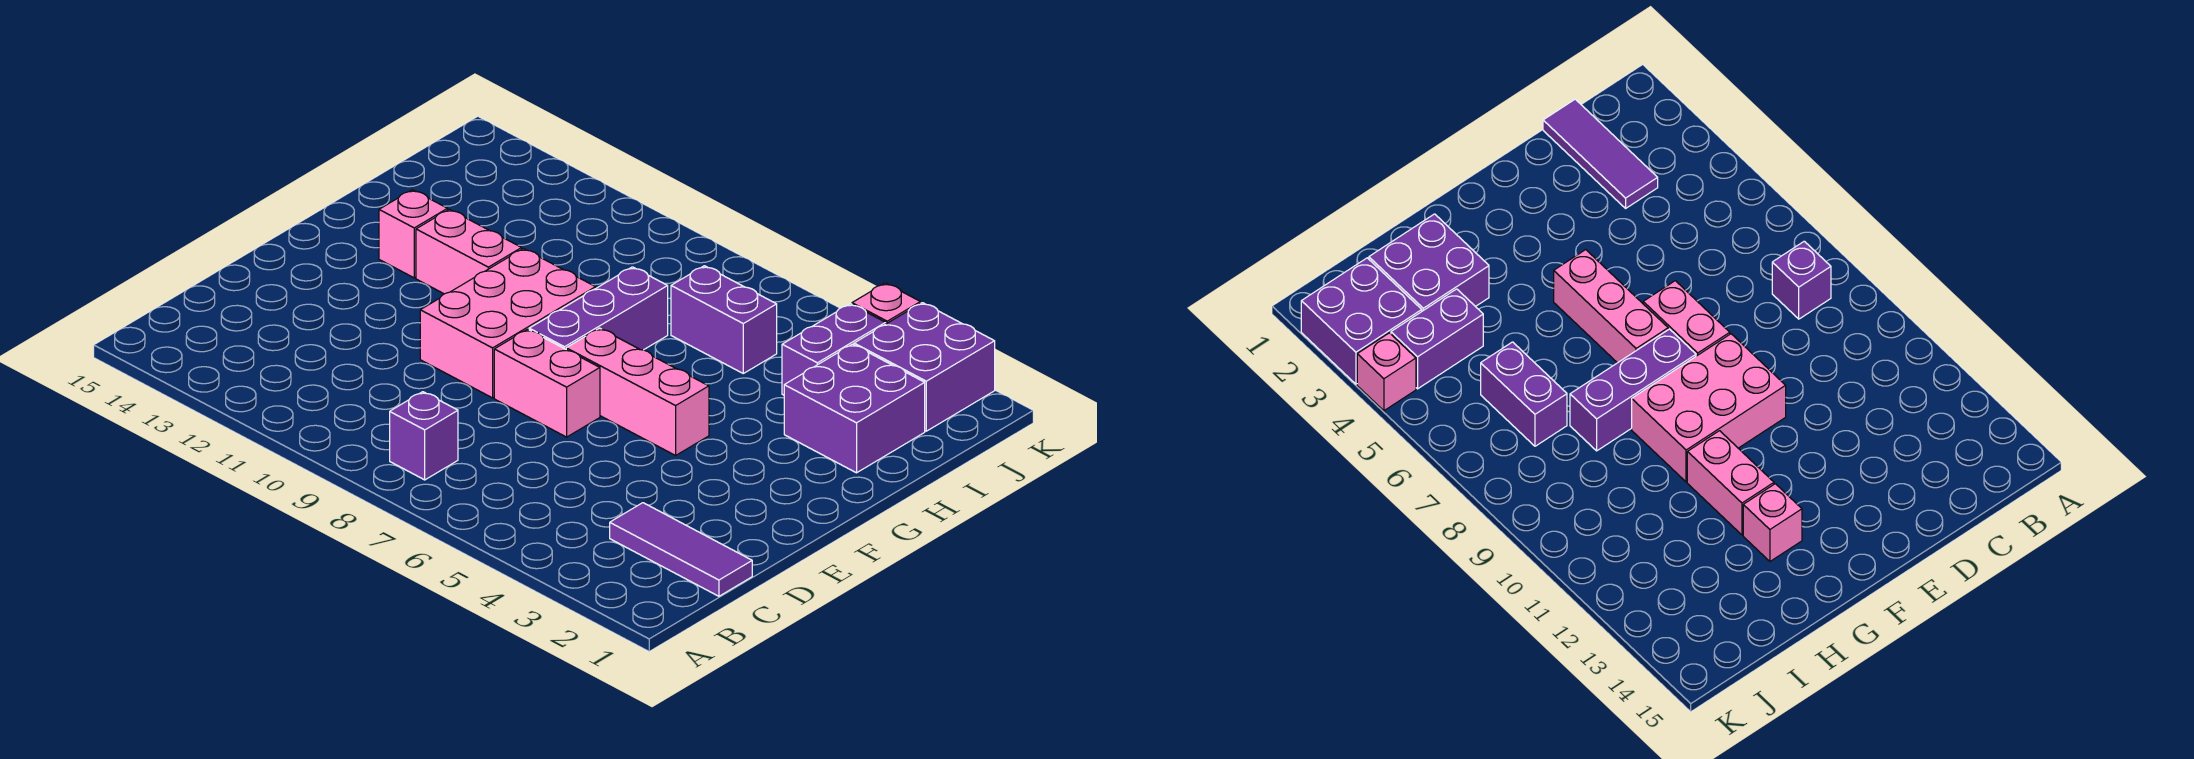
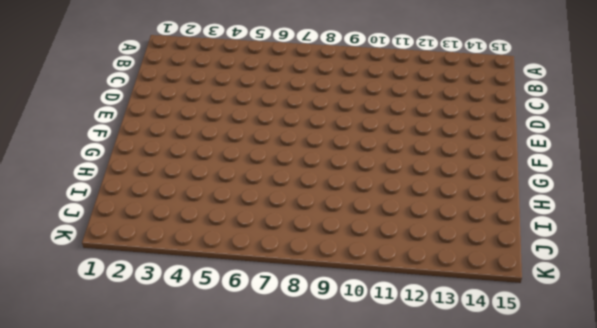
none -> purple brick B8 level 1
none -> purple tile C1:C3 level 1
none -> pink brick E7:E8 level 1

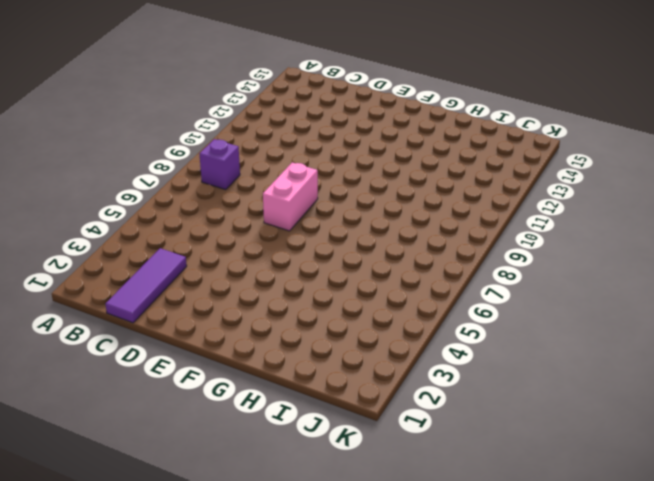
none -> pink brick E9:G10 level 1
none -> pink brick F5:F7 level 1
none -> purple brick F8:H8 level 1

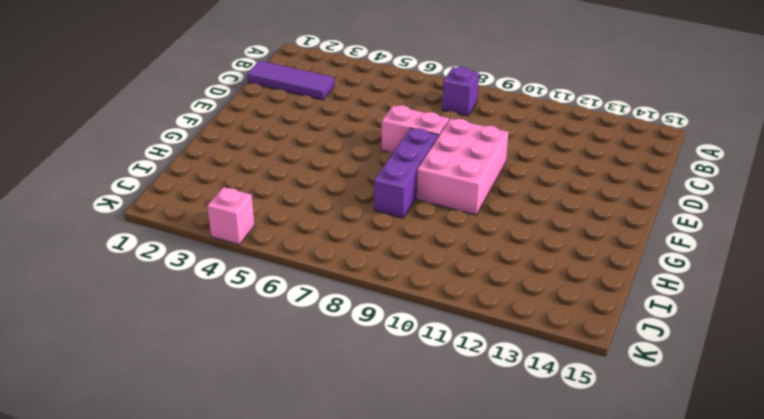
none -> pink brick F5:F7 level 1
none -> pink brick G11:G12 level 1
none -> pink brick G13 level 1

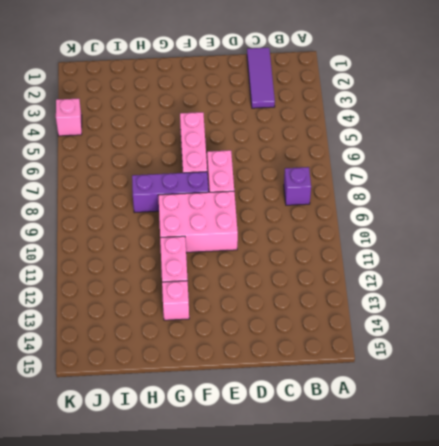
none -> purple brick H2:I3 level 1
none -> purple brick I4:J4 level 1
none -> purple brick I6:I7 level 1

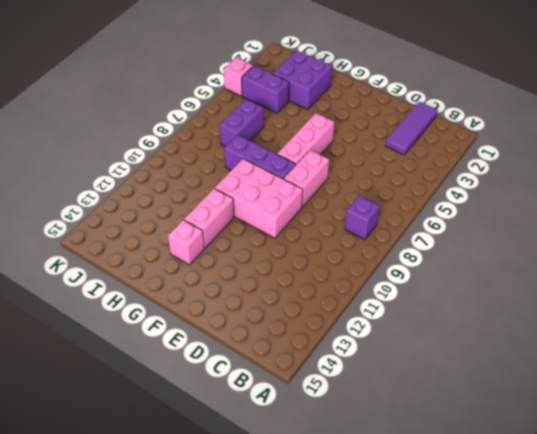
none -> purple brick J2:K3 level 1

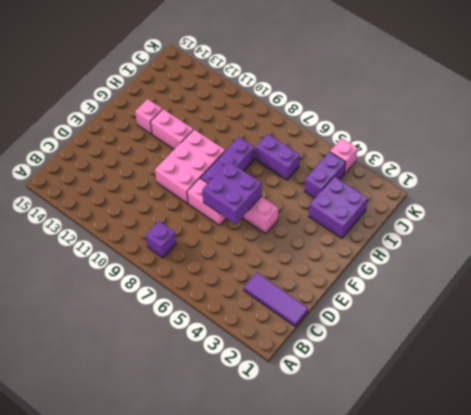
purple brick E6:F7 level 2 -> purple brick J2:K3 level 1

